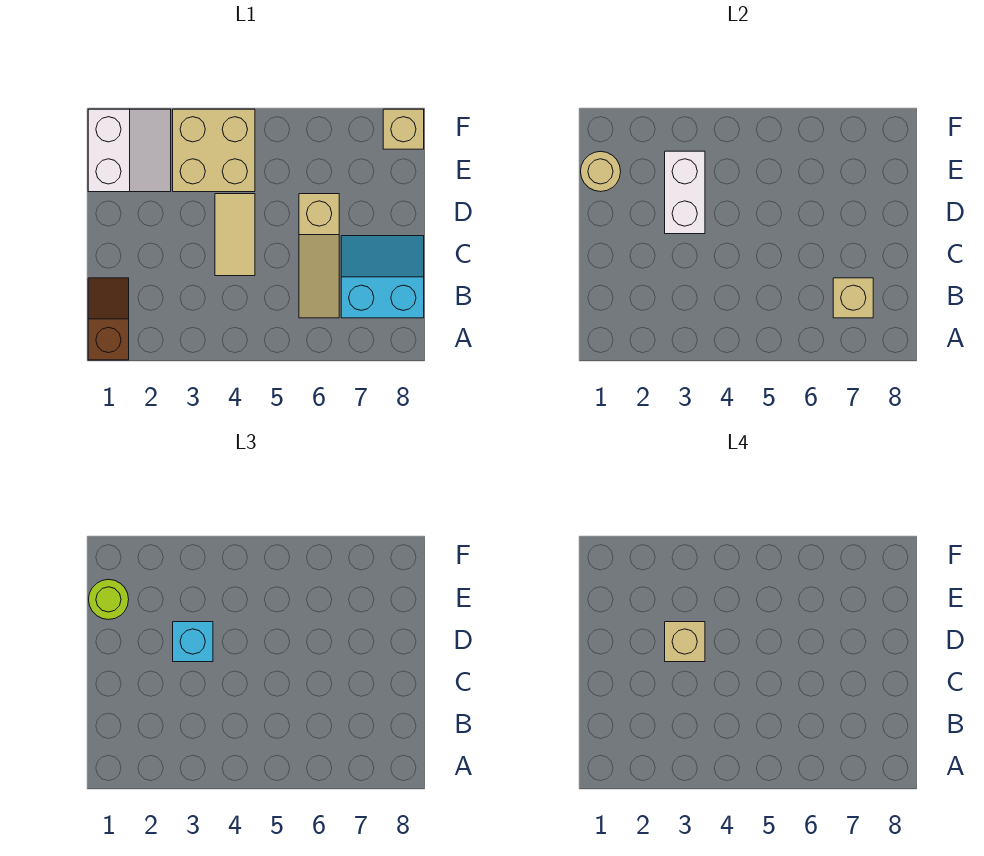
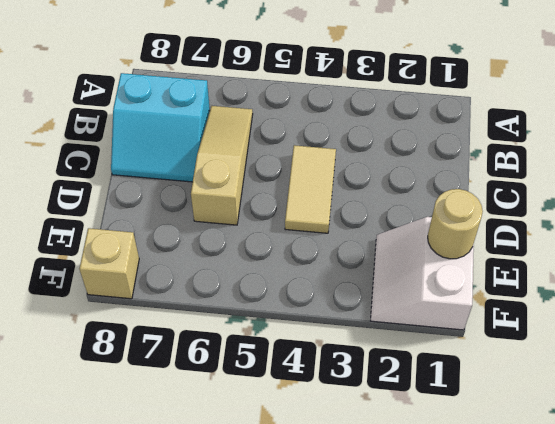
none -> brown slope A1:B1 level 1 top A
none -> tan brick E3:F4 level 1
none -> tan brick B7 level 2

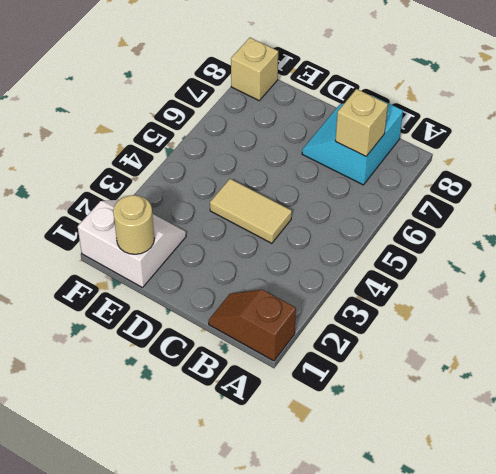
none -> tan slope B6:D6 level 1 top D
none -> tan brick E3:F4 level 1
none -> white brick D3:E3 level 2

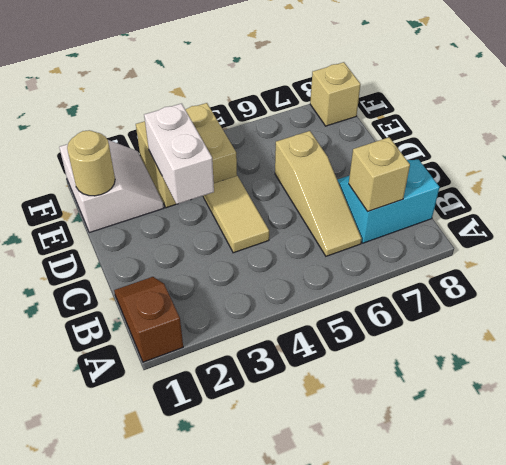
none -> cyan brick D3 level 3
none -> lime round brick E1 level 3
none -> tan brick D3 level 4

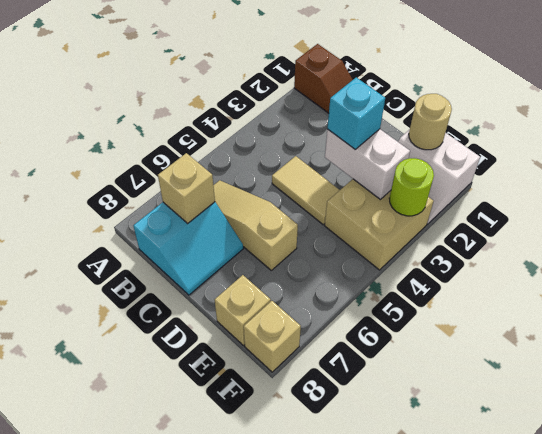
tan brick E8 level 1 -> tan brick D3 level 4
lime round brick F3 level 2 -> lime round brick E1 level 3

